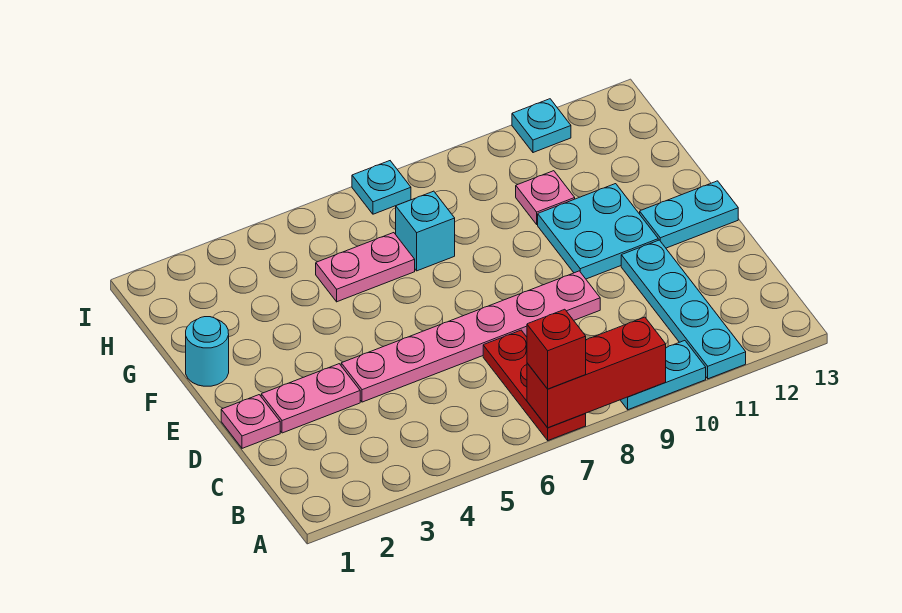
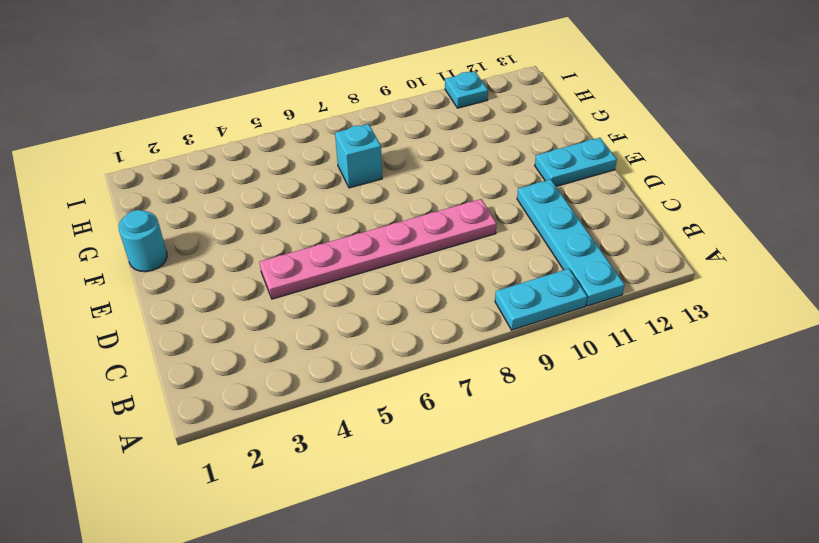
none -> red plate A7:C7 level 1
none -> pink plate D1 level 1
none -> pink plate D2:D3 level 1

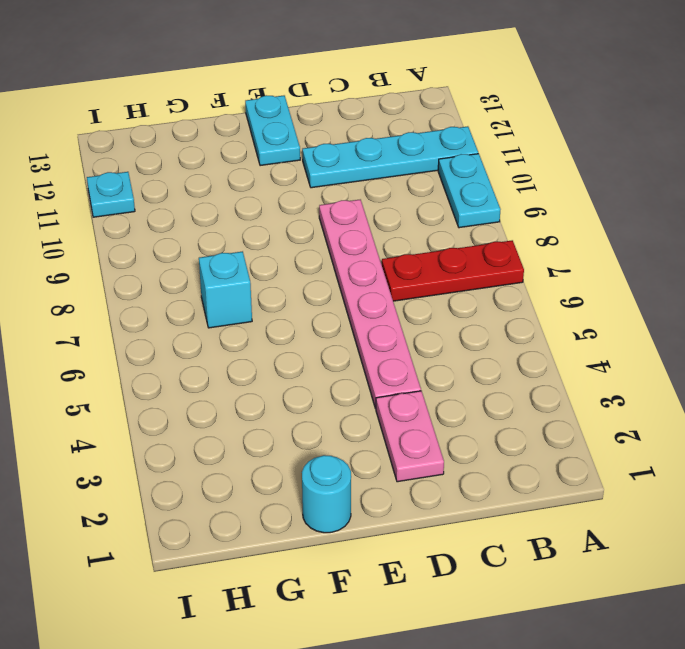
none -> pink plate D1 level 1
none -> cyan plate E10:F11 level 1
none -> pink plate G5:G6 level 1

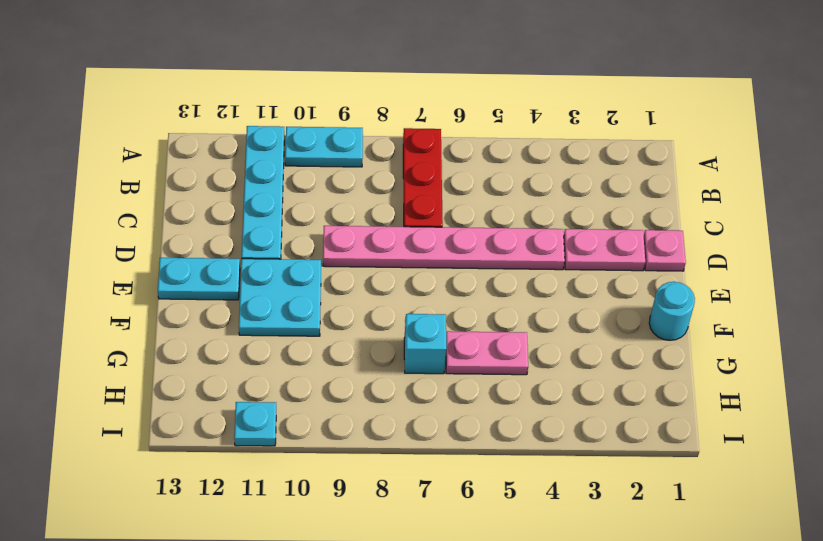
none -> pink plate G10 level 1
none -> cyan plate I7 level 1
none -> red brick A7:A9 level 2

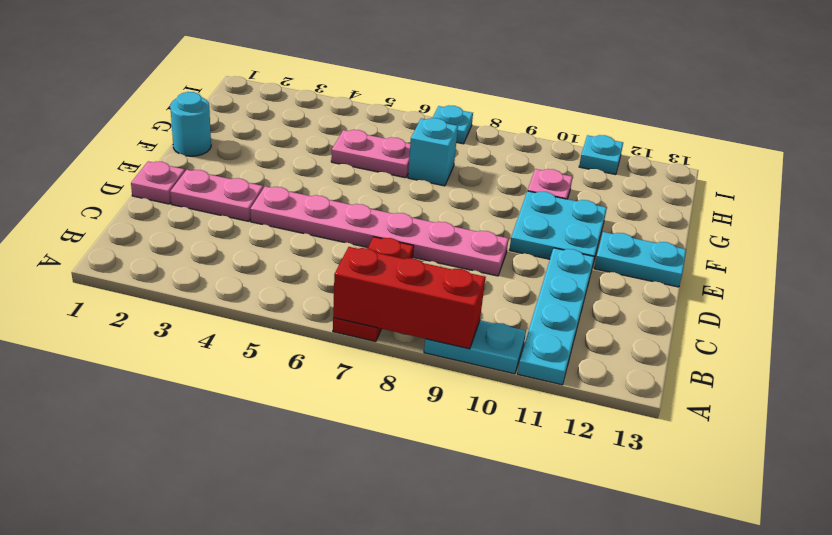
none -> red brick A7 level 3

